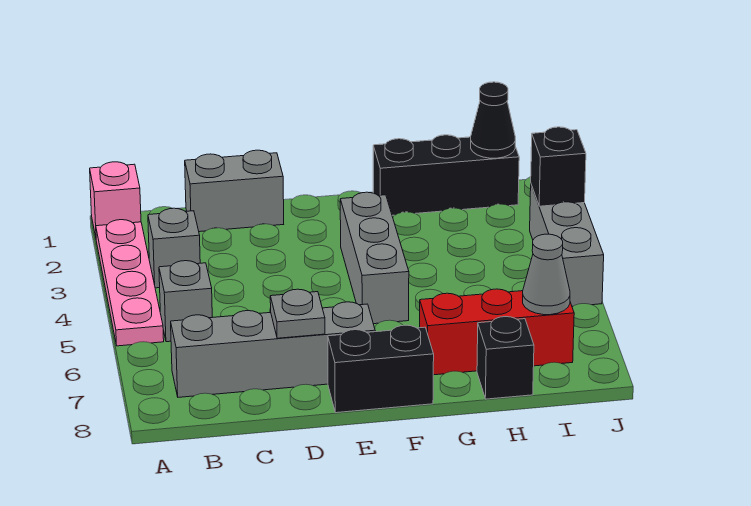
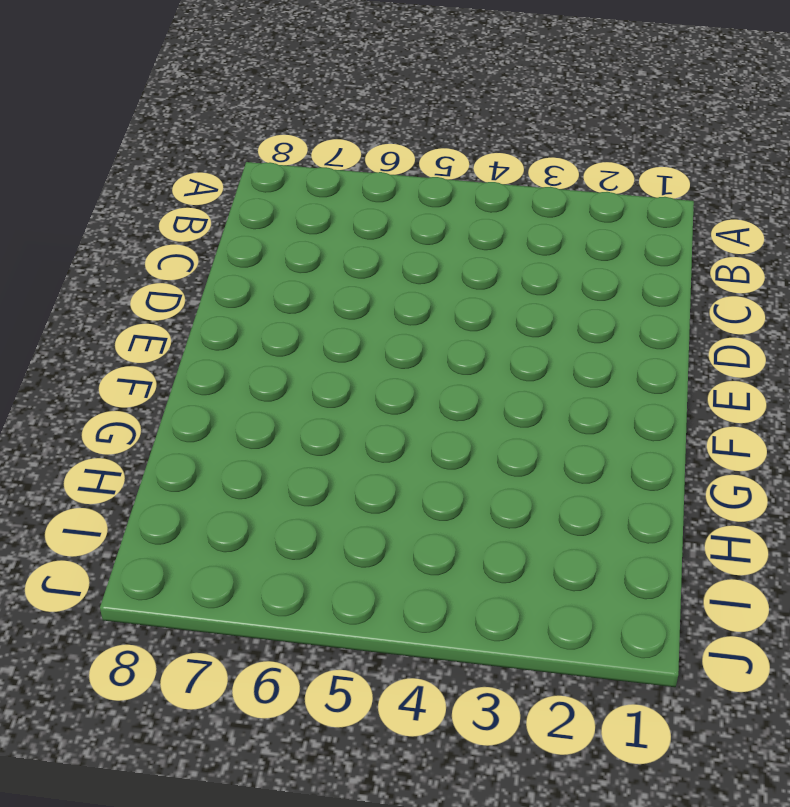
none -> pink brick A1 level 1
none -> pink plate A2:A5 level 1
none -> grey brick B3 level 1

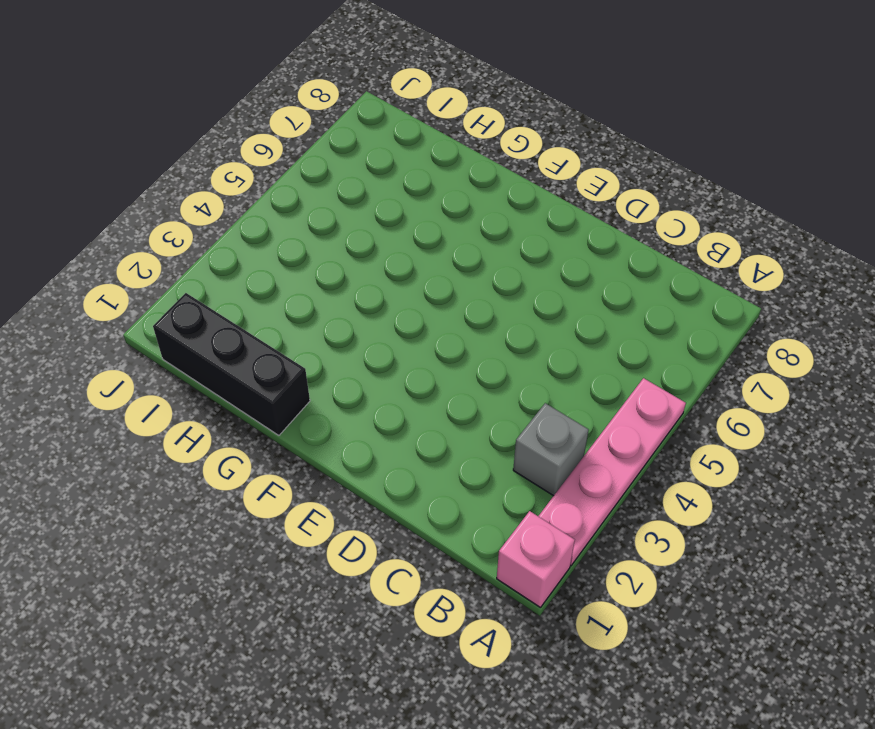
none -> grey brick B5 level 1
none -> grey brick B7:E7 level 1
none -> grey brick C1:D1 level 1

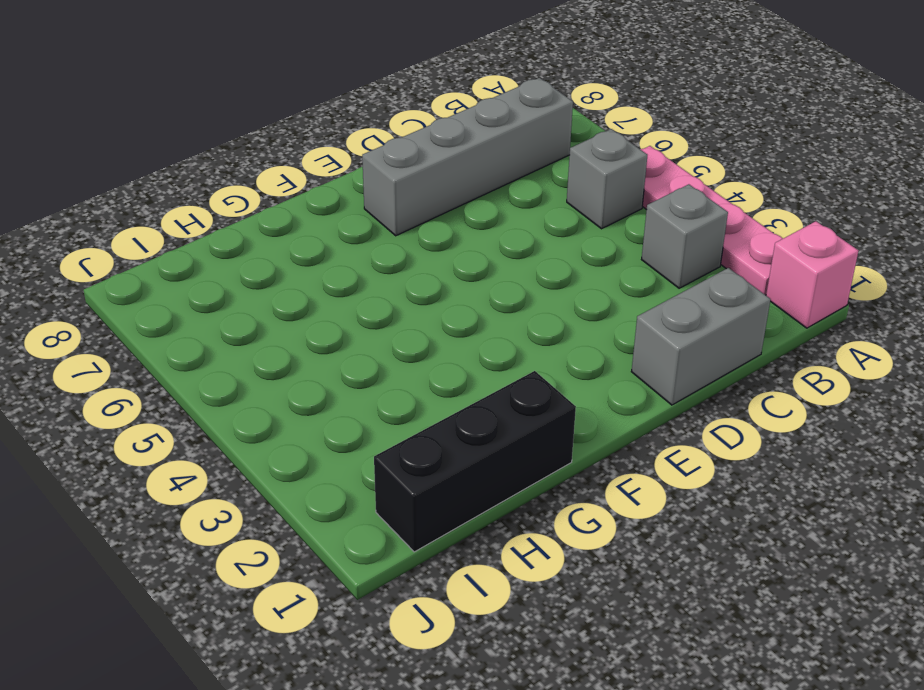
none -> black brick E8:F8 level 1
none -> grey brick F3:F5 level 1
none -> red brick G7:I7 level 1

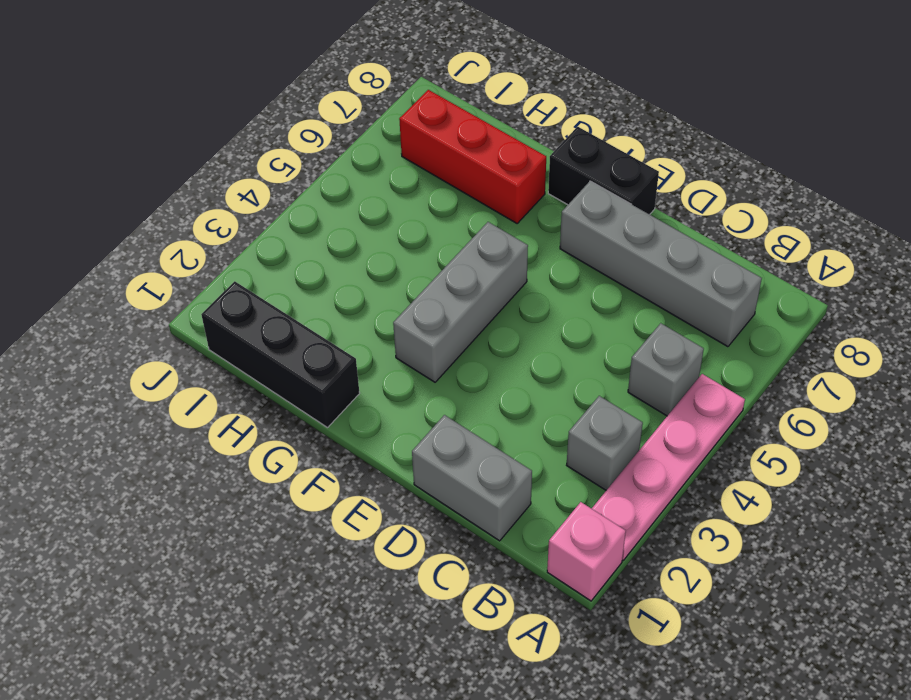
none -> black brick H8 level 1
none -> grey brick J3:J5 level 1
none -> grey plate D7 level 2

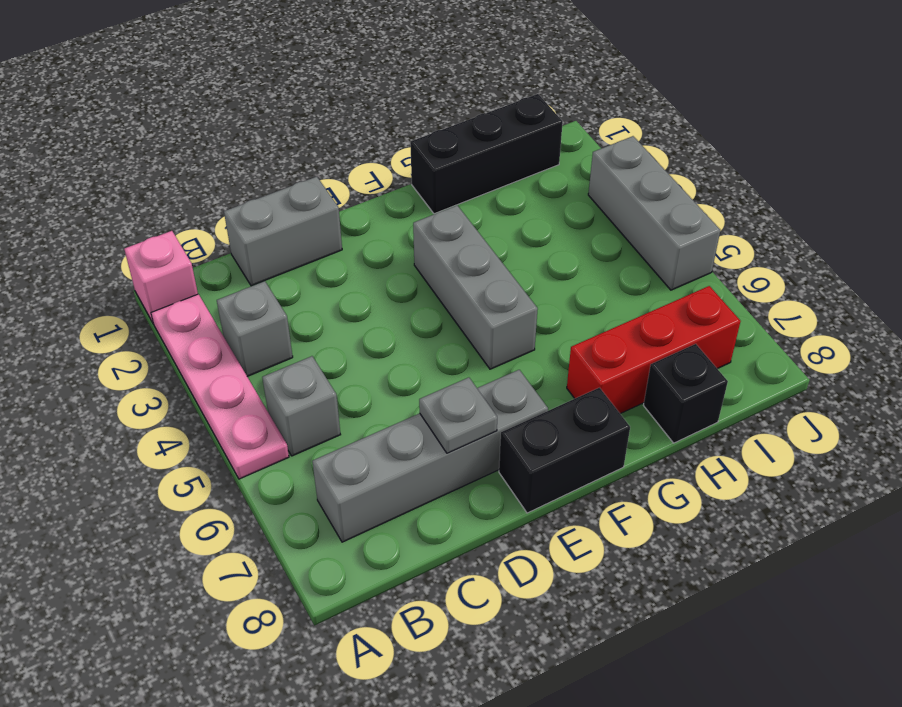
none -> black cone I1 level 2
none -> grey cone I7 level 2
none -> black brick J3 level 2

